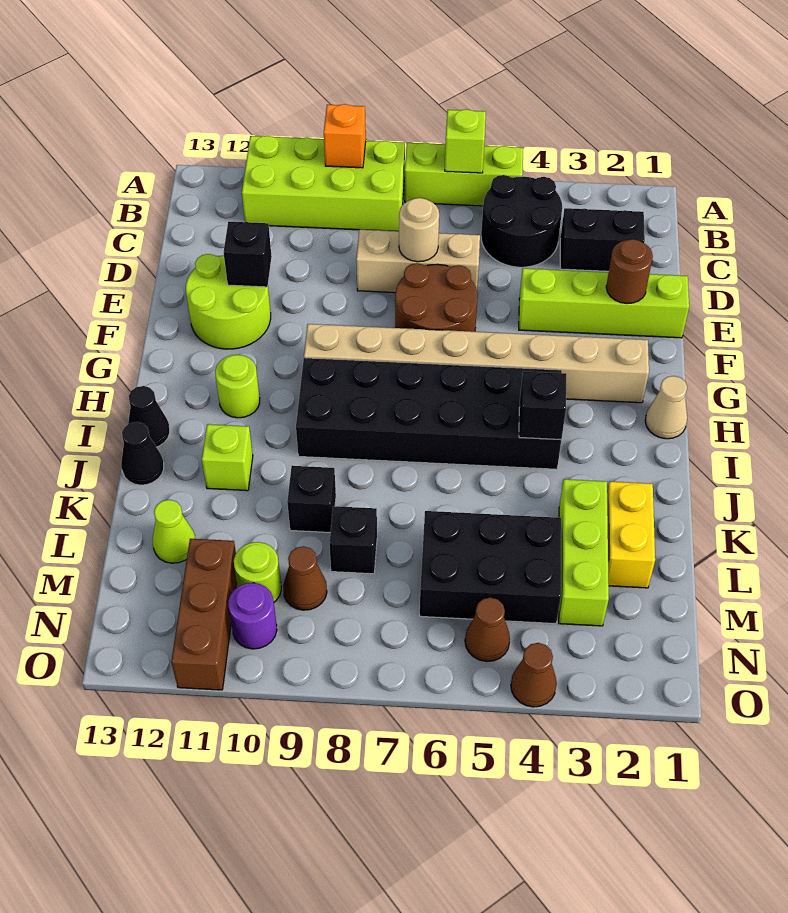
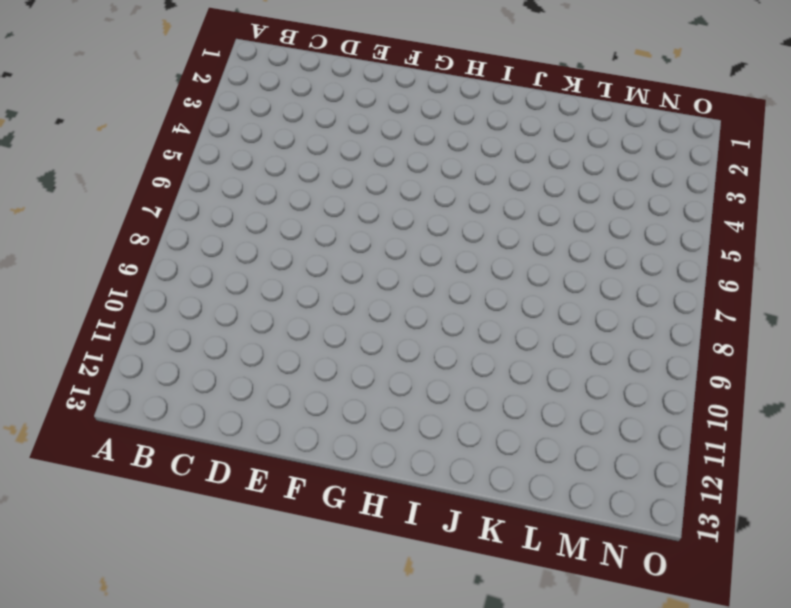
none -> lime brick A5:A7 level 1
none -> lime brick A8:B11 level 1
none -> black round brick B4:C5 level 1
none -> black brick C2:C3 level 1

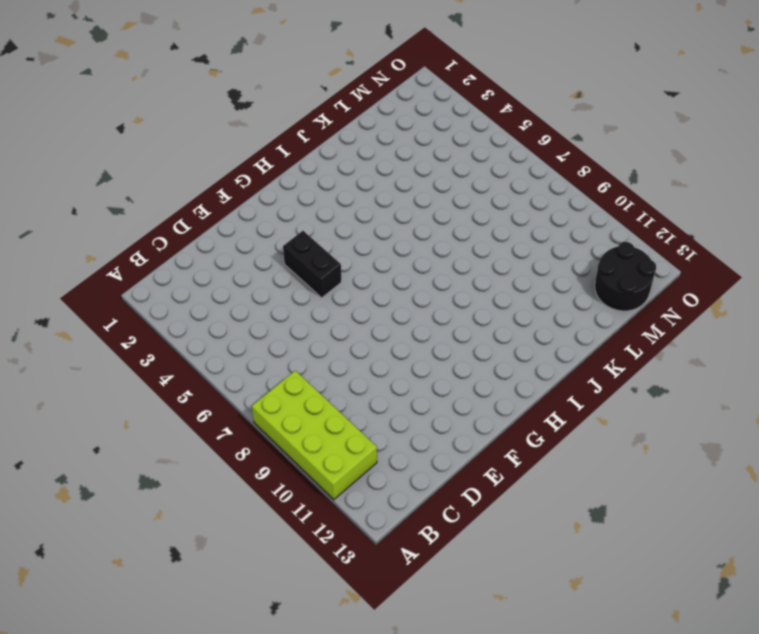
black brick F4:F5 level 1 -> black brick C2:C3 level 1
black round brick M12:N13 level 1 -> black round brick B4:C5 level 1
none -> lime brick A5:A7 level 1
none -> tan brick D6:D8 level 1
none -> lime brick E1:E4 level 1
none -> brown round brick E6:F7 level 1

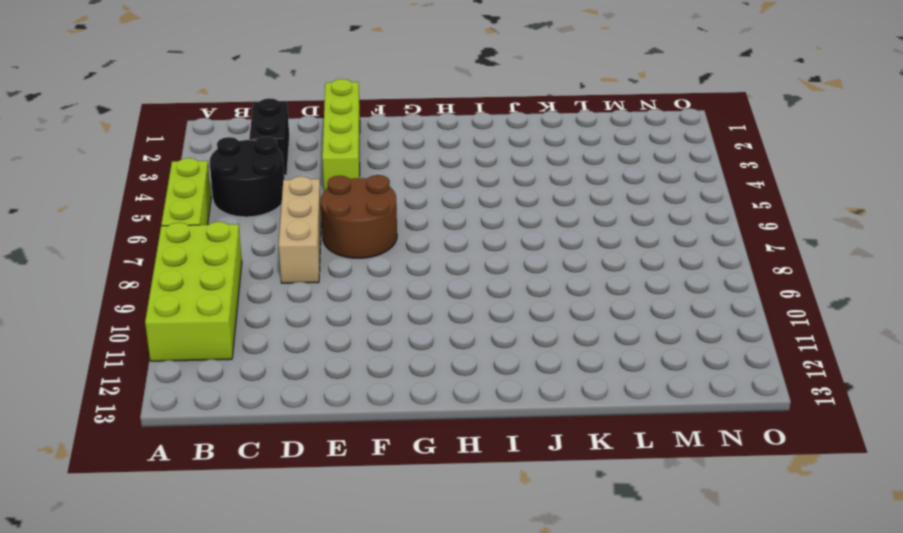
none -> lime round brick E11:F12 level 1
none -> tan brick G2:G9 level 1
none -> tan cone H1 level 1
none -> black brick H4:I9 level 1

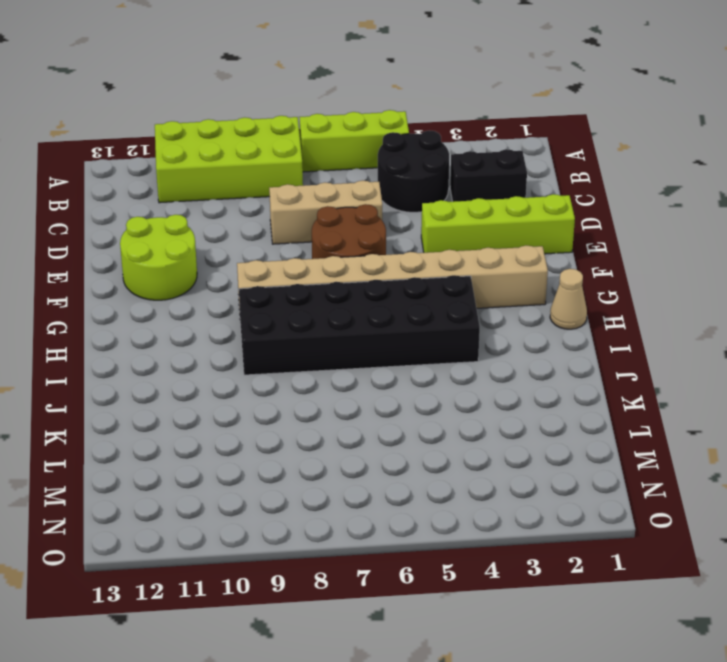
none -> lime round brick H11 level 1
none -> black cone I13 level 1
none -> lime brick J11 level 1
none -> black cone J13 level 1

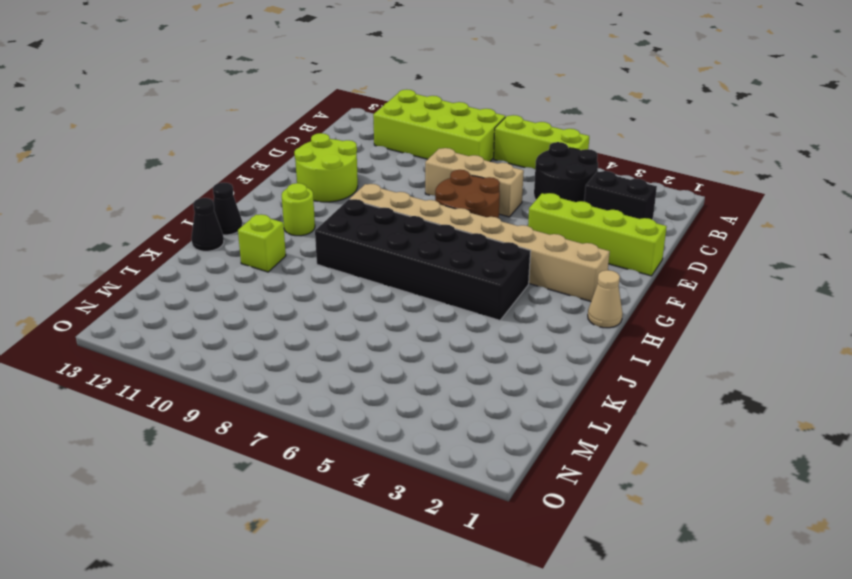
none -> yellow brick K2:L2 level 1
none -> lime brick K3:M3 level 1
none -> black brick K9 level 1
none -> black brick L4:M6 level 1

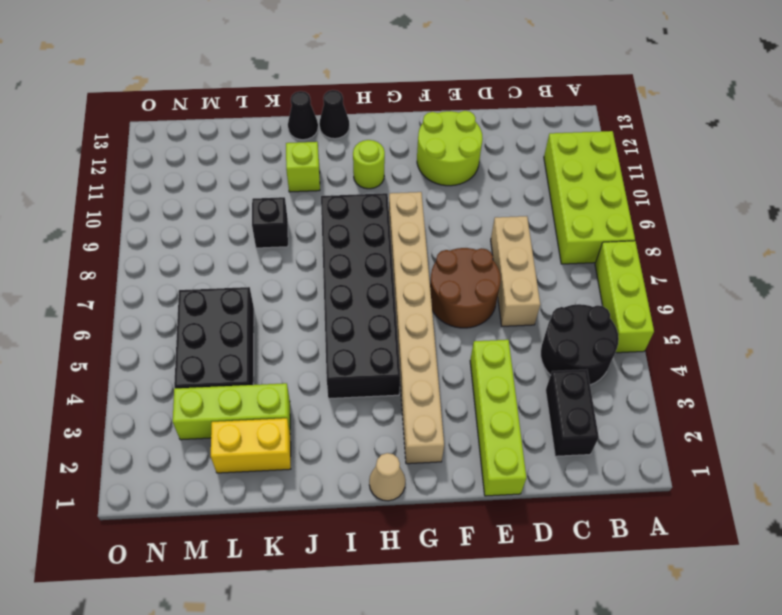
none -> black brick L8 level 1
none -> lime cone L12 level 1
none -> brown cone M9 level 1
none -> lime round brick M10 level 1

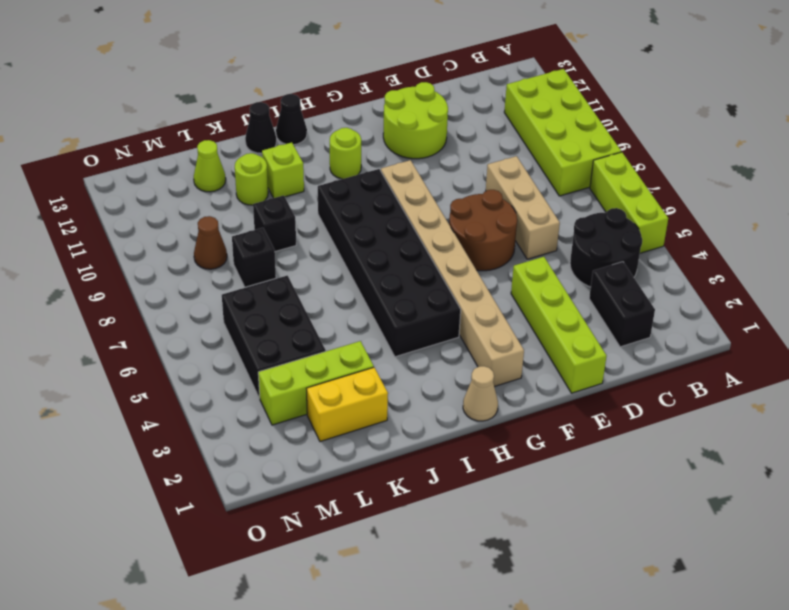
lime round brick K11 level 1 -> lime round brick M10 level 1
none -> brown brick M11:O11 level 1
none -> brown cone N5 level 1
none -> purple round brick N10 level 1
none -> brown cone O4 level 1

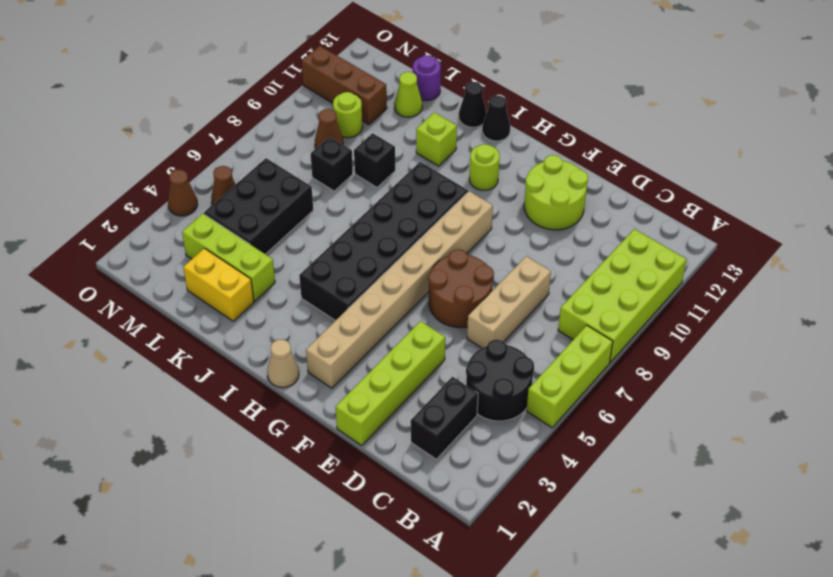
purple round brick L13 level 1 -> purple round brick N10 level 1
none -> lime brick A6 level 2
none -> orange brick A9 level 2
none -> tan round brick D7 level 2
none -> brown round brick E2 level 2

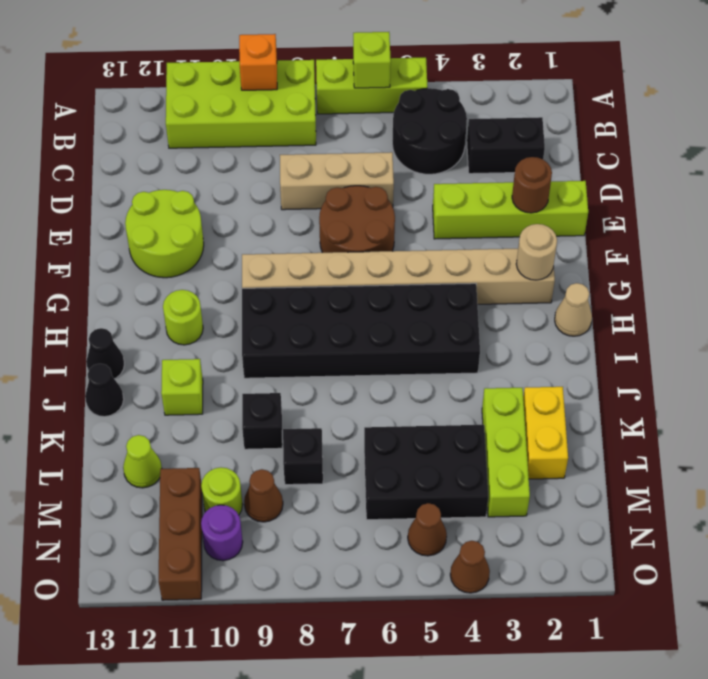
tan round brick G2 level 2 -> tan round brick D7 level 2
none -> black brick E11 level 2
none -> black brick I4 level 2

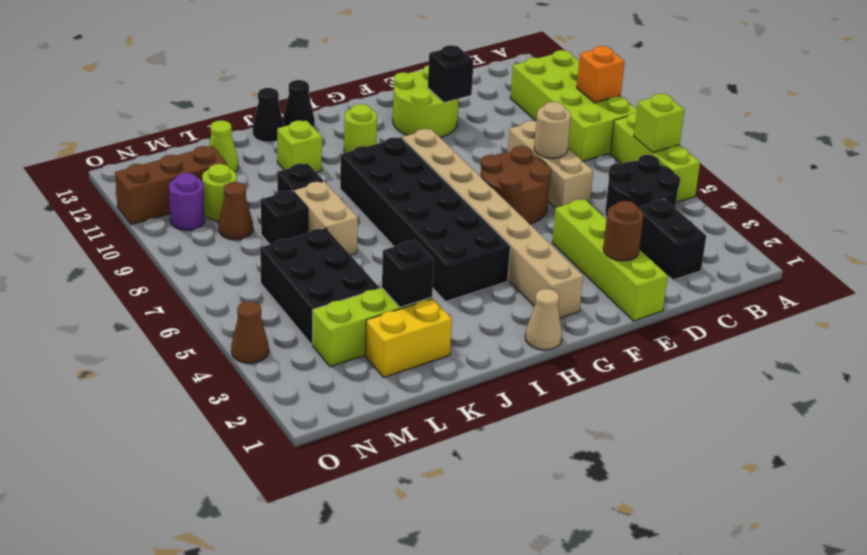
black brick K3 level 2 -> black brick I4 level 2
tan brick K7:K8 level 1 -> none
none -> brown cone N5 level 1

